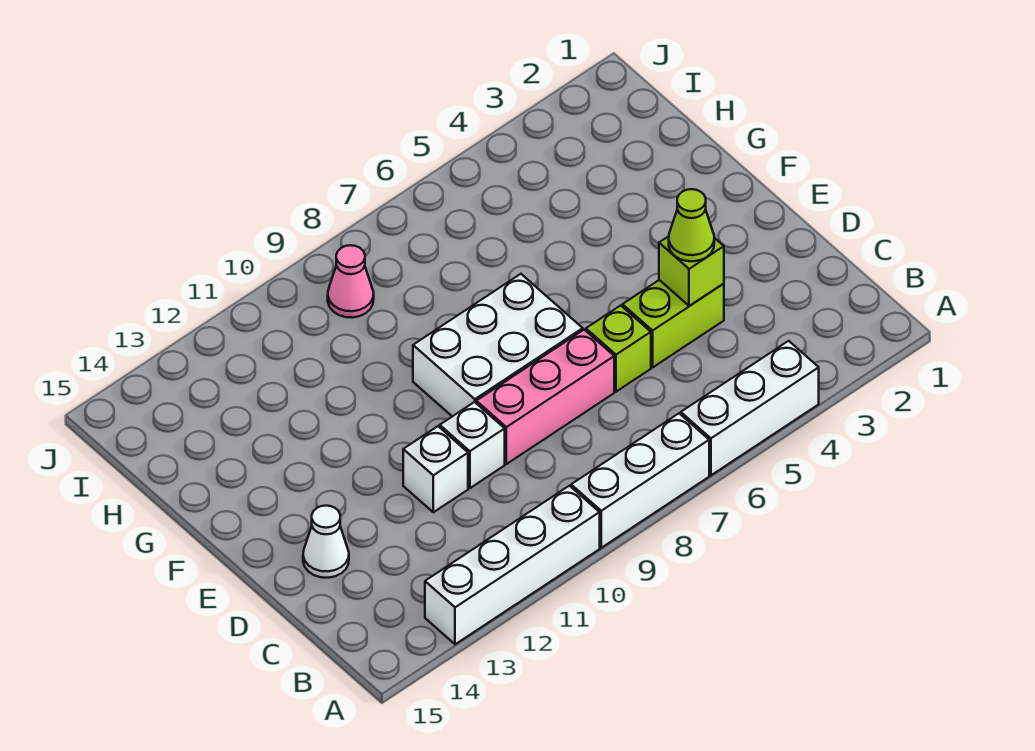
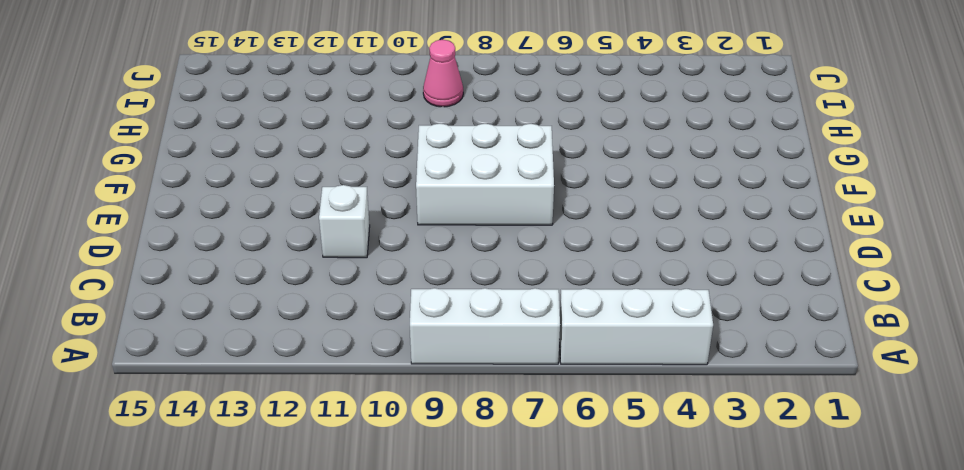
none -> white brick A10:A13 level 1
none -> lime brick D4:D5 level 1
none -> lime brick D6 level 1

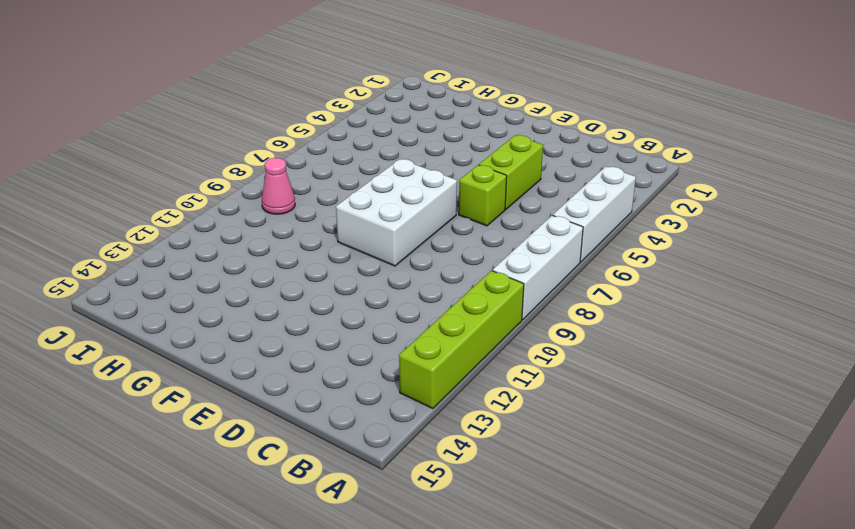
lime brick A10:A13 level 1 -> white brick A10:A13 level 1
none -> pink brick D7:D9 level 1
none -> white brick D10 level 1
none -> white brick D11 level 1

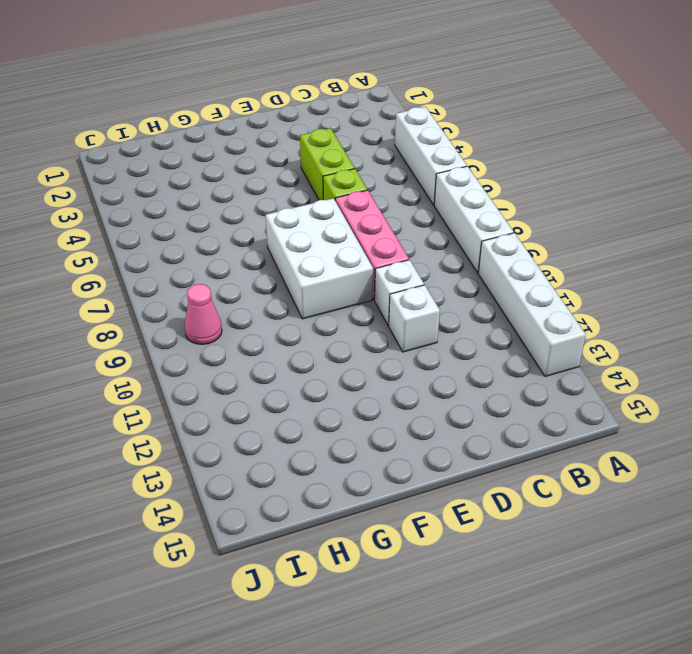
none -> white cone D14 level 1
none -> lime brick D4 level 2
none -> lime cone D4 level 3

